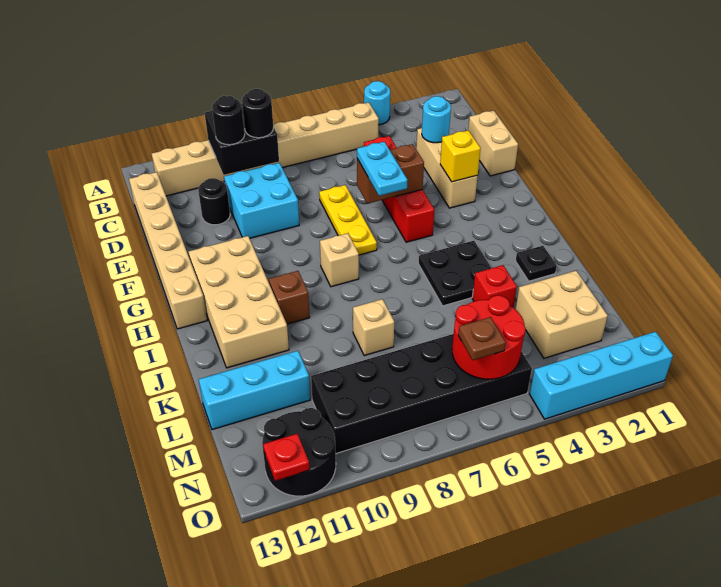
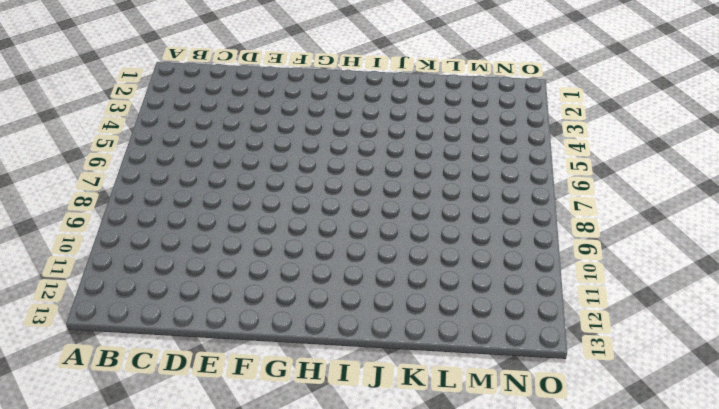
none -> cyan round brick A4 level 1
none -> tan brick B5:B12 level 1
none -> tan brick C13:H13 level 1
none -> tan brick D1:E1 level 1

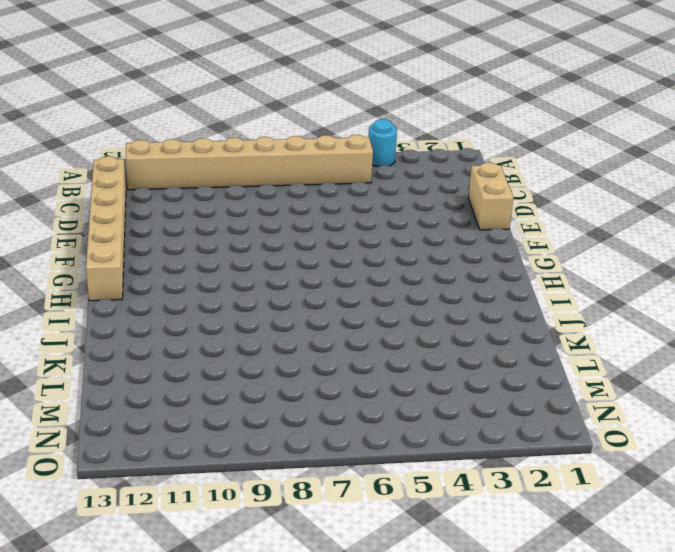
none -> tan brick D3:F3 level 1
none -> red brick D5:G5 level 1
none -> cyan brick D9:E10 level 1
none -> black round brick D11 level 1

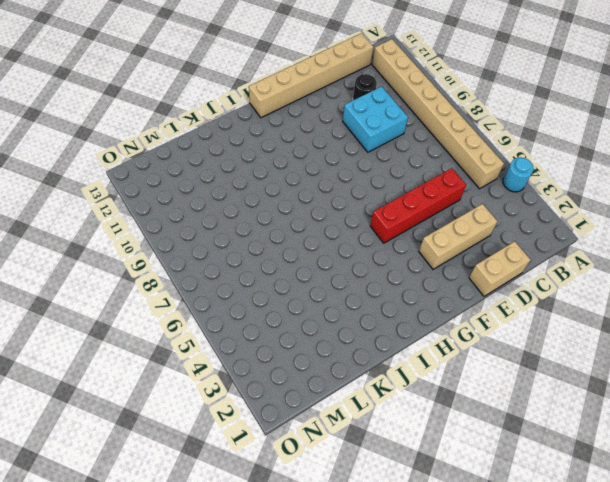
none -> yellow plate E7:G7 level 1
none -> tan brick G11:J12 level 1
none -> tan brick H8 level 1
none -> black plate I4:J5 level 1

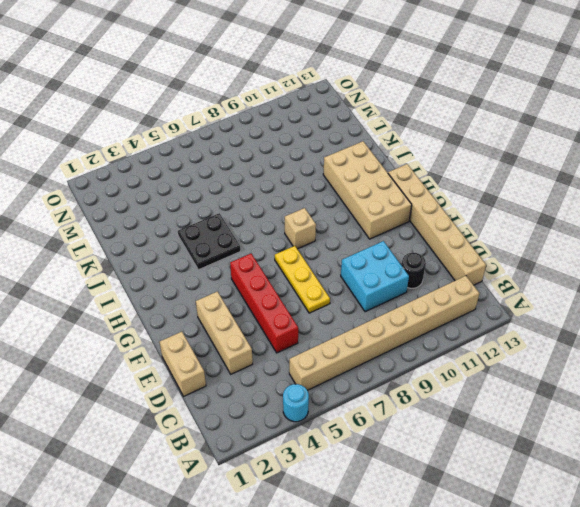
none -> brown brick I10 level 1
none -> black plate J2 level 1
none -> red brick K4 level 1
none -> tan brick K8 level 1

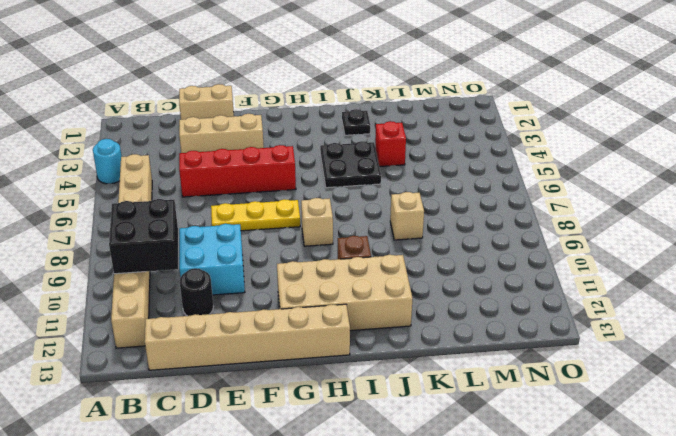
none -> tan brick L2:M3 level 1
none -> cyan brick L11:L13 level 1
none -> black brick M5:N10 level 1
none -> black round brick N11:O12 level 1

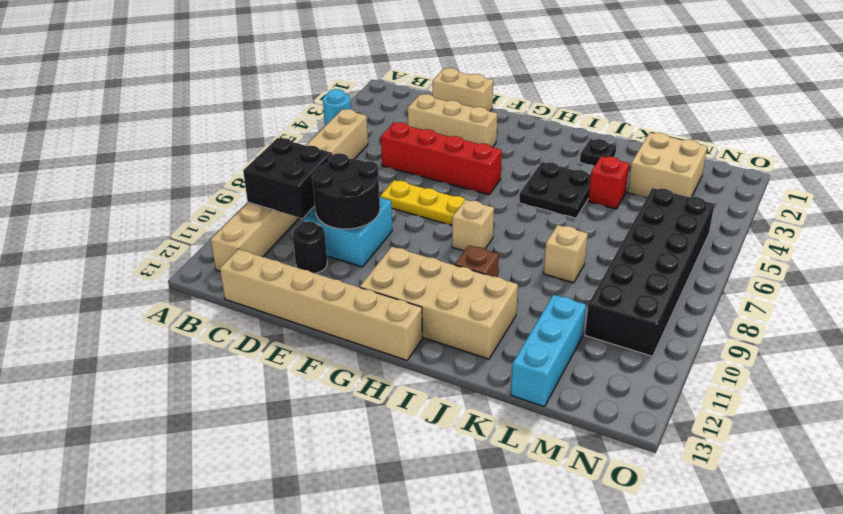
black round brick D9:E10 level 2 -> black round brick N11:O12 level 1
none -> cyan brick O1:O4 level 1
none -> cyan round brick D3 level 2
none -> yellow brick F3 level 2
none -> brown brick F5:F6 level 2

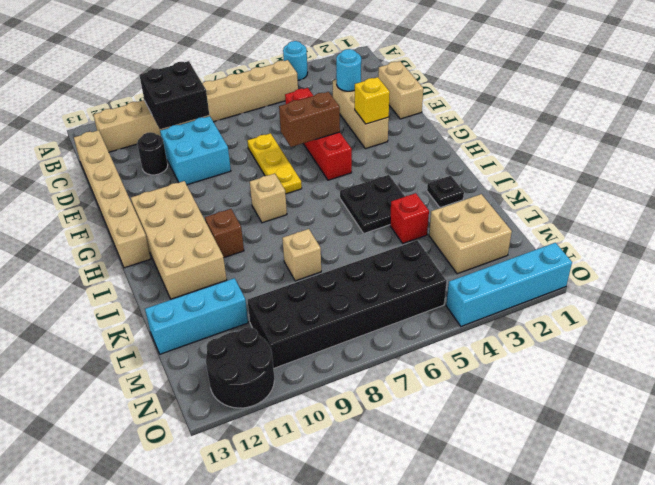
none -> red round brick M5:N6 level 2
none -> red plate O12 level 2
none -> black round brick C9 level 3
none -> black round brick C10 level 3

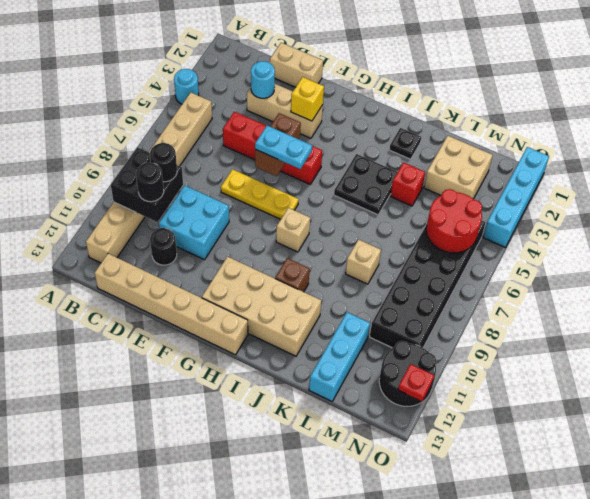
none -> brown plate N6 level 3

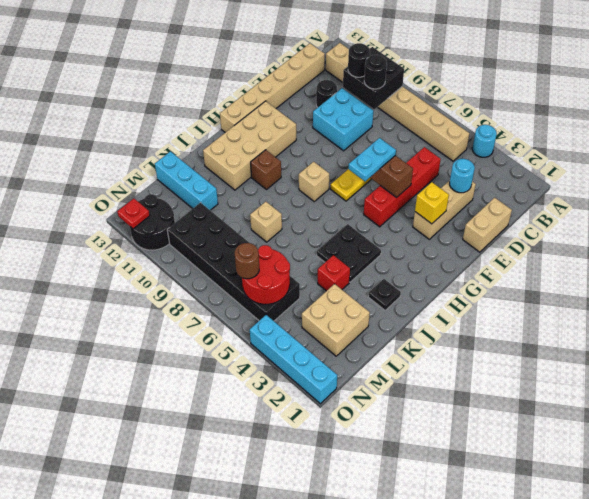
brown round brick N6 level 3 -> brown plate N6 level 3

